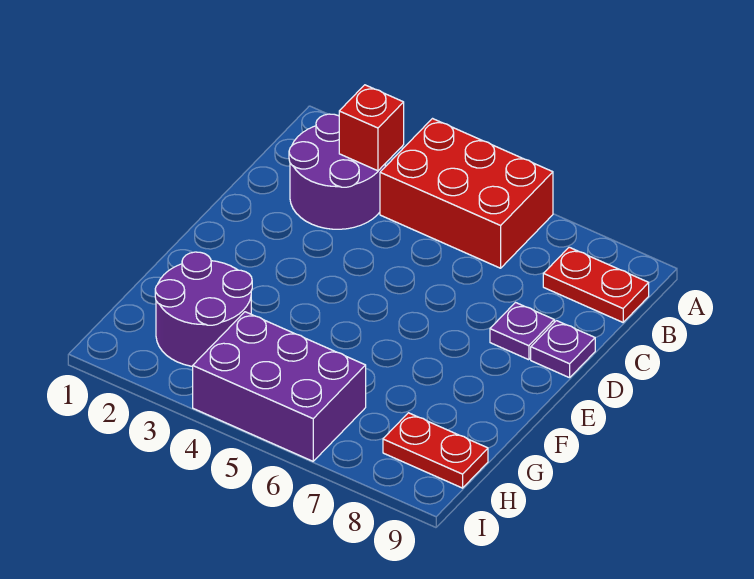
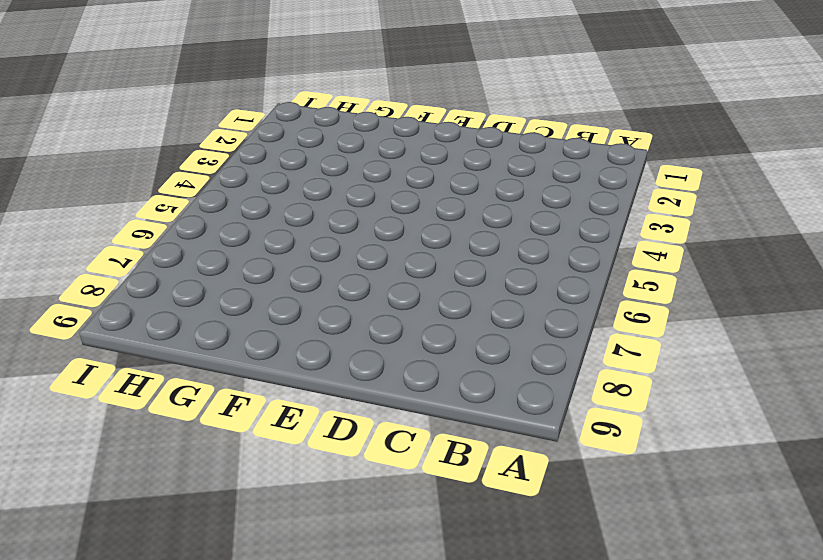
none -> red brick A4:B6 level 1
none -> purple round brick B2:C3 level 1

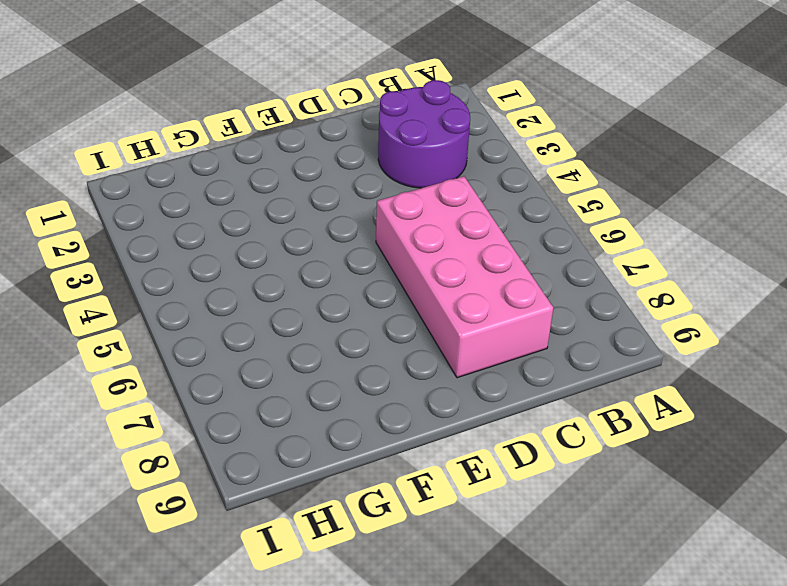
pink brick C5:D8 level 1 -> purple plate D8 level 1
none -> red brick A4:B6 level 1
none -> red plate B8:B9 level 1

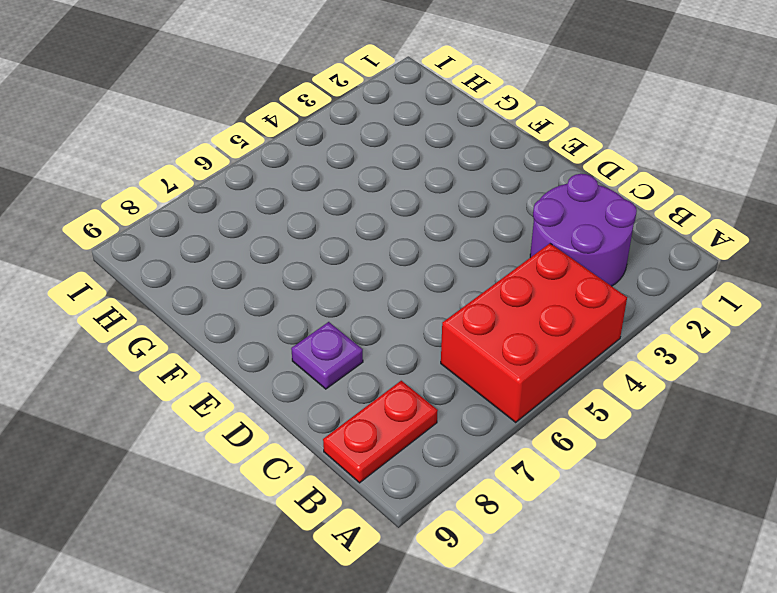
none -> purple plate D9 level 1
none -> purple round brick G2:H3 level 1

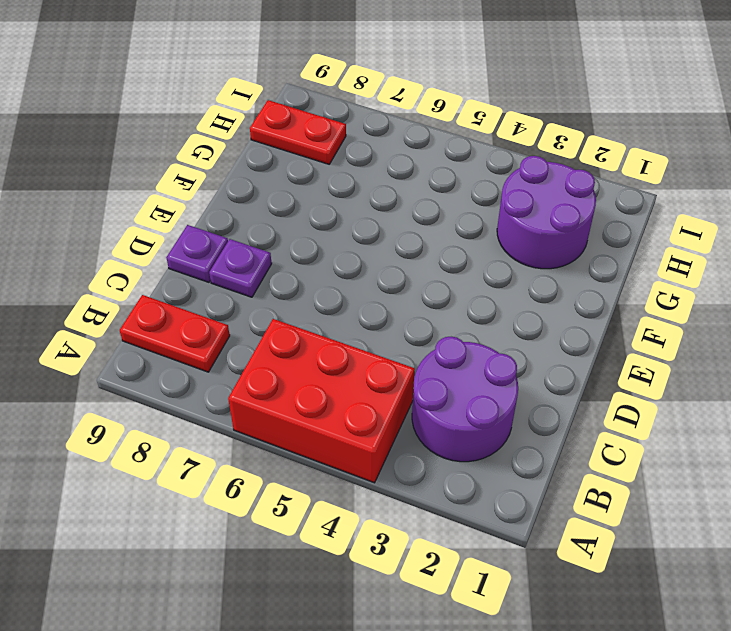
none -> purple brick H4:I6 level 1
none -> red brick B3 level 2

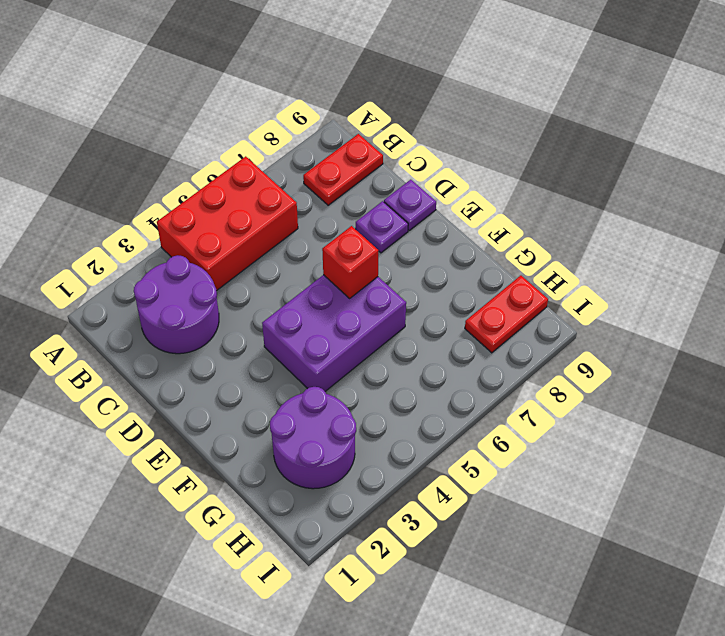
purple brick E4:F6 level 1 -> purple brick H4:I6 level 1
red brick E6 level 2 -> red brick B3 level 2

